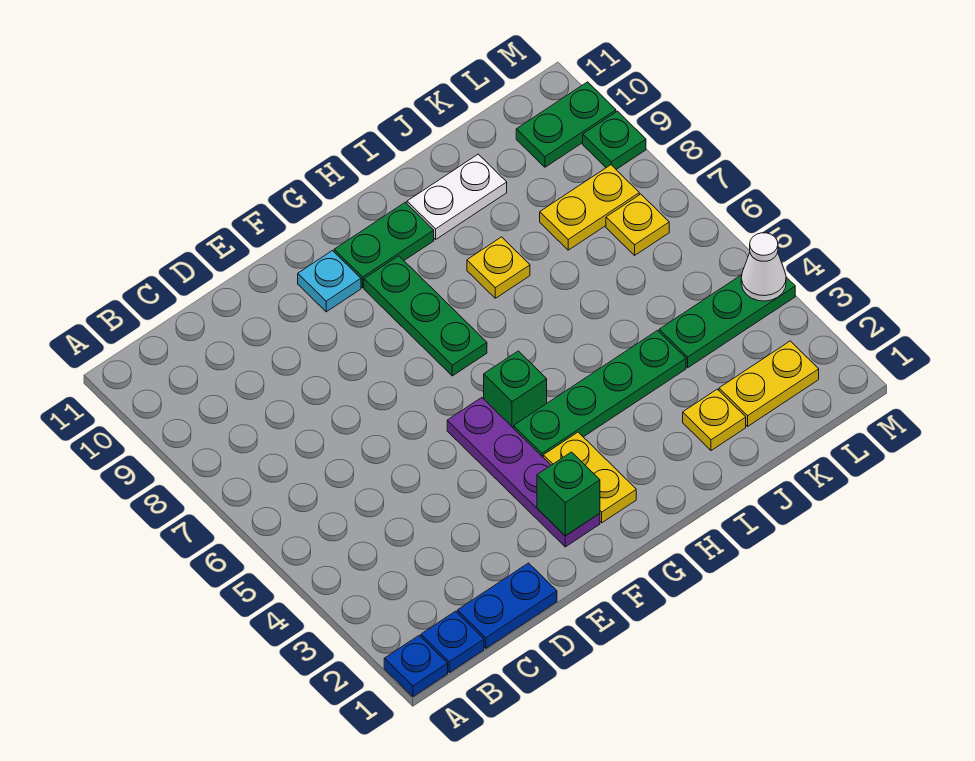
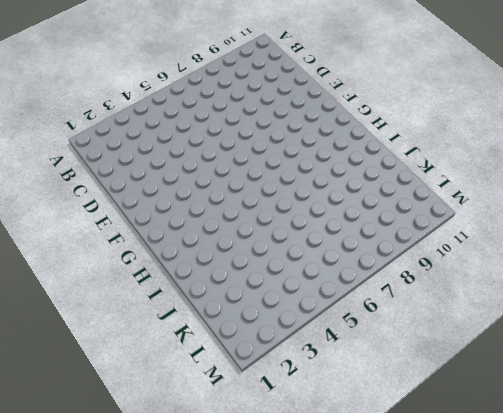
none -> blue plate A1 level 1
none -> blue plate B1 level 1
none -> blue plate C1:D1 level 1

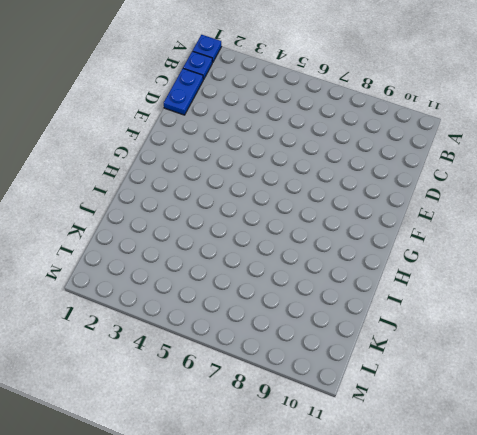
none -> purple plate F2:F5 level 1
none -> cyan plate F10 level 1
none -> yellow plate G2:G3 level 1

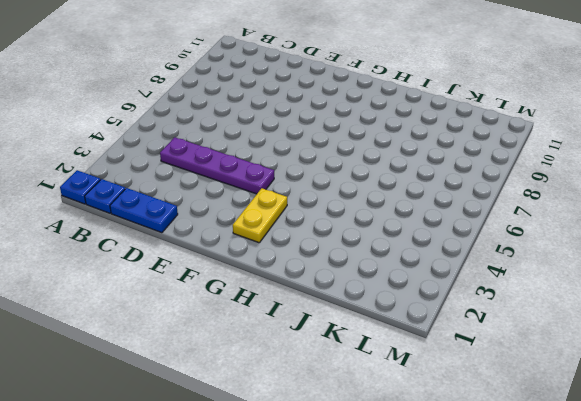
purple plate C4:F4 level 1 -> purple plate F2:F5 level 1
none -> cyan plate F10 level 1
none -> green plate G4:J4 level 1
none -> green brick G5 level 1

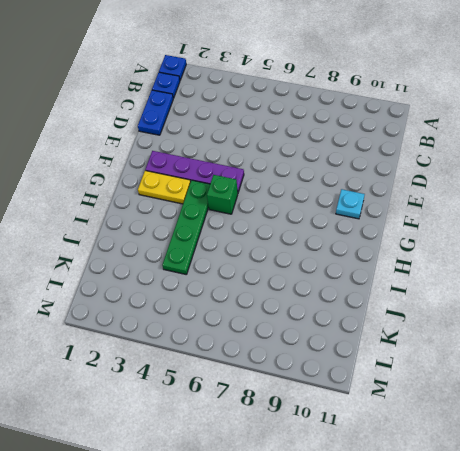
none -> green plate G7:G9 level 1
none -> green plate G10:H10 level 1
none -> yellow plate I8 level 1

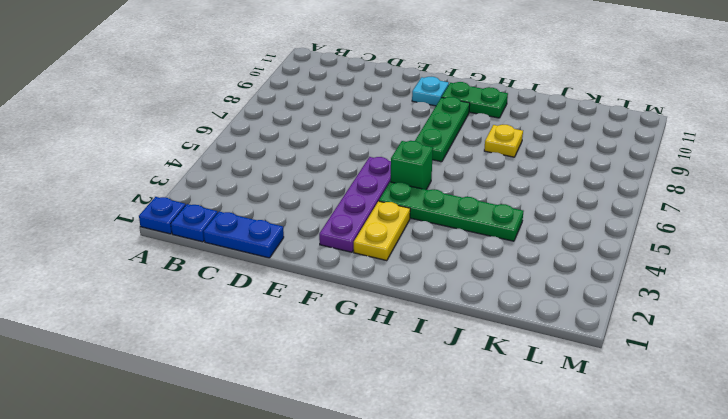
none -> white plate I10:J10 level 1
none -> yellow plate J2 level 1
none -> yellow plate K2:L2 level 1

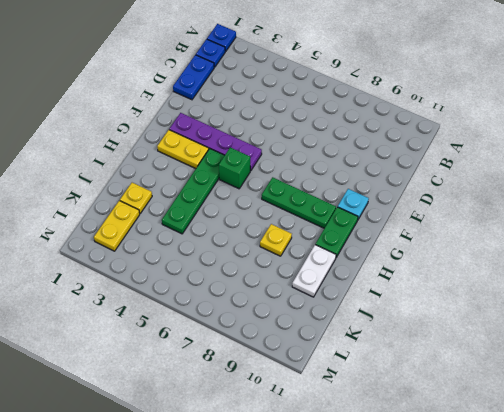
none -> green plate K4:M4 level 1
none -> yellow plate K8:L8 level 1
none -> yellow plate L7 level 1

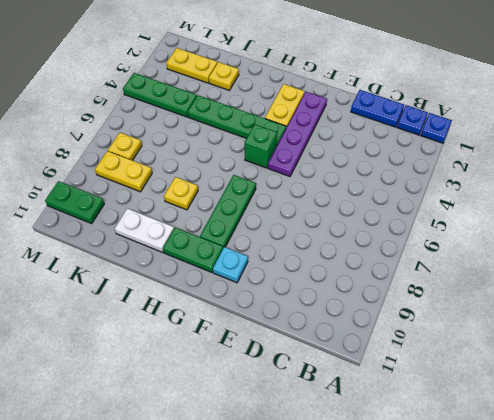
none -> green plate M9 level 1
none -> green brick F2 level 2
none -> white cone M4 level 2

